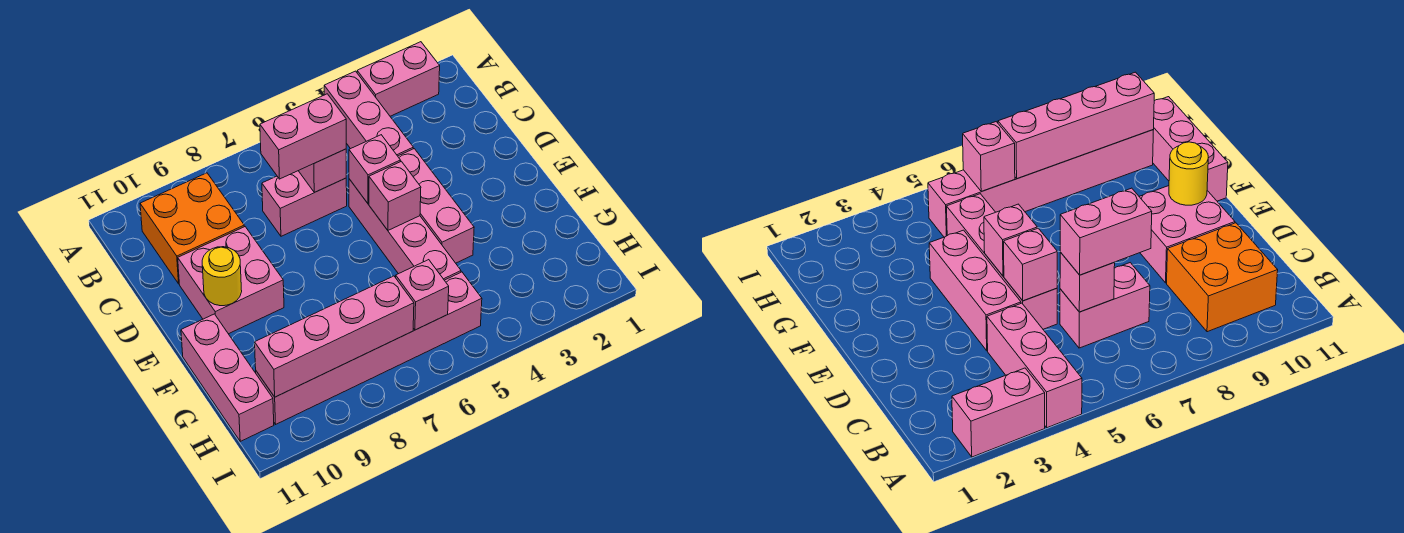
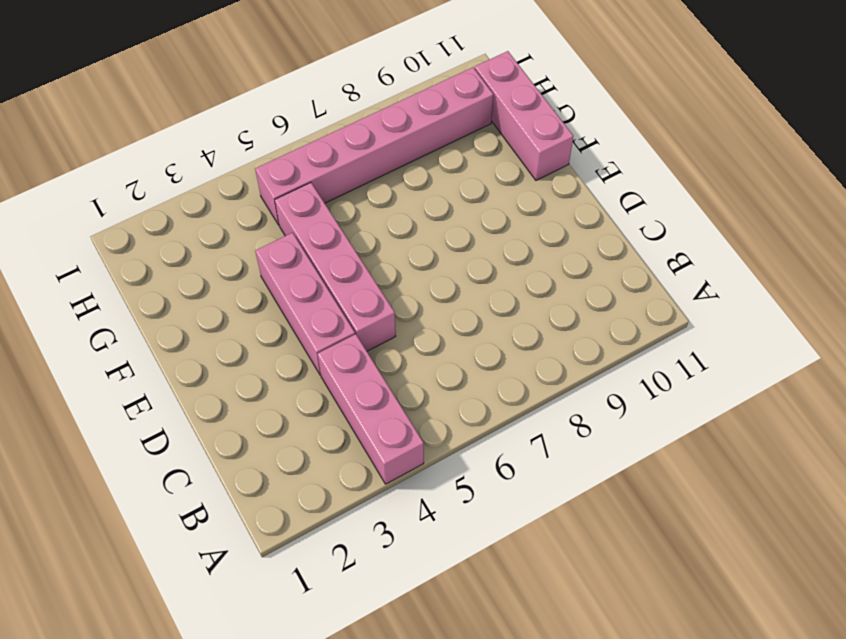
none -> pink brick A2:A3 level 1
none -> orange brick B9:C10 level 1
none -> pink brick C6:C7 level 1

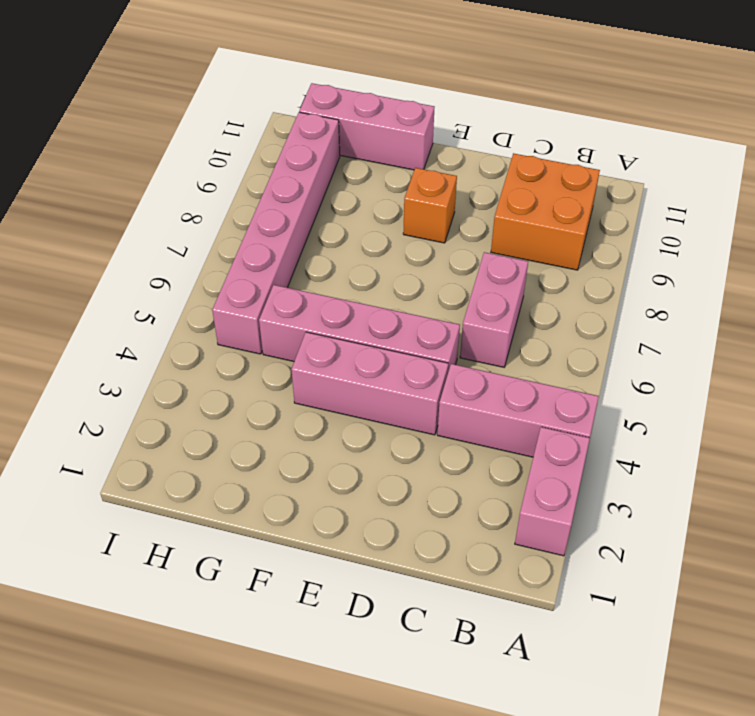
orange brick E9 level 1 -> pink brick D9:E10 level 1
none -> pink brick C6 level 2
none -> pink brick D5 level 2
none -> pink brick E5 level 2

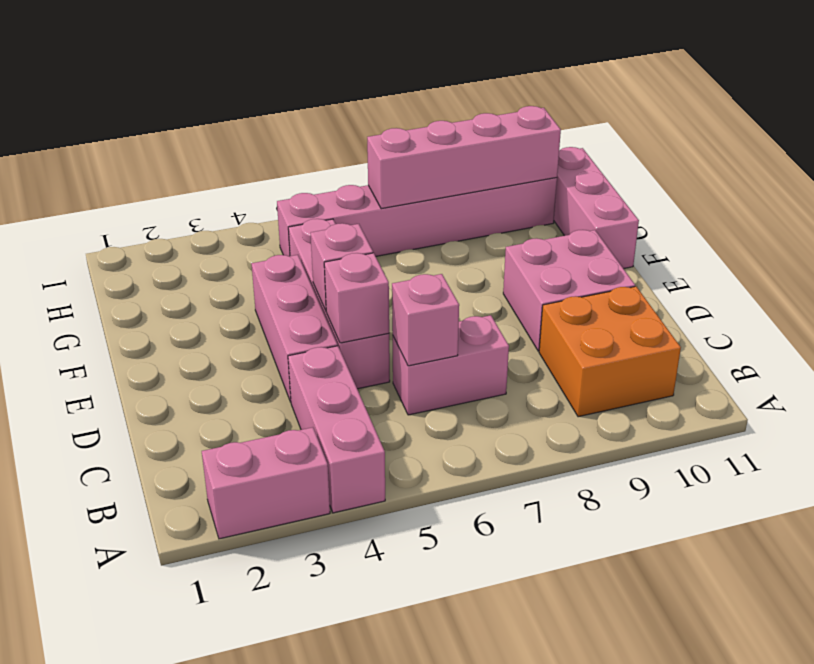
none -> yellow round brick E10 level 2
none -> pink brick H6 level 2
none -> pink brick C6:C7 level 3

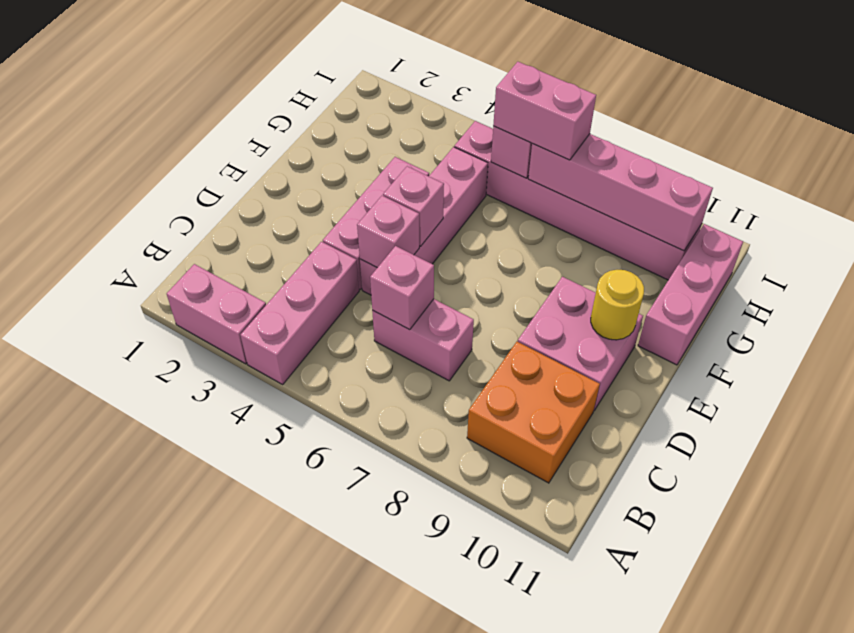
pink brick H6:H7 level 3 -> pink brick C6:C7 level 3

